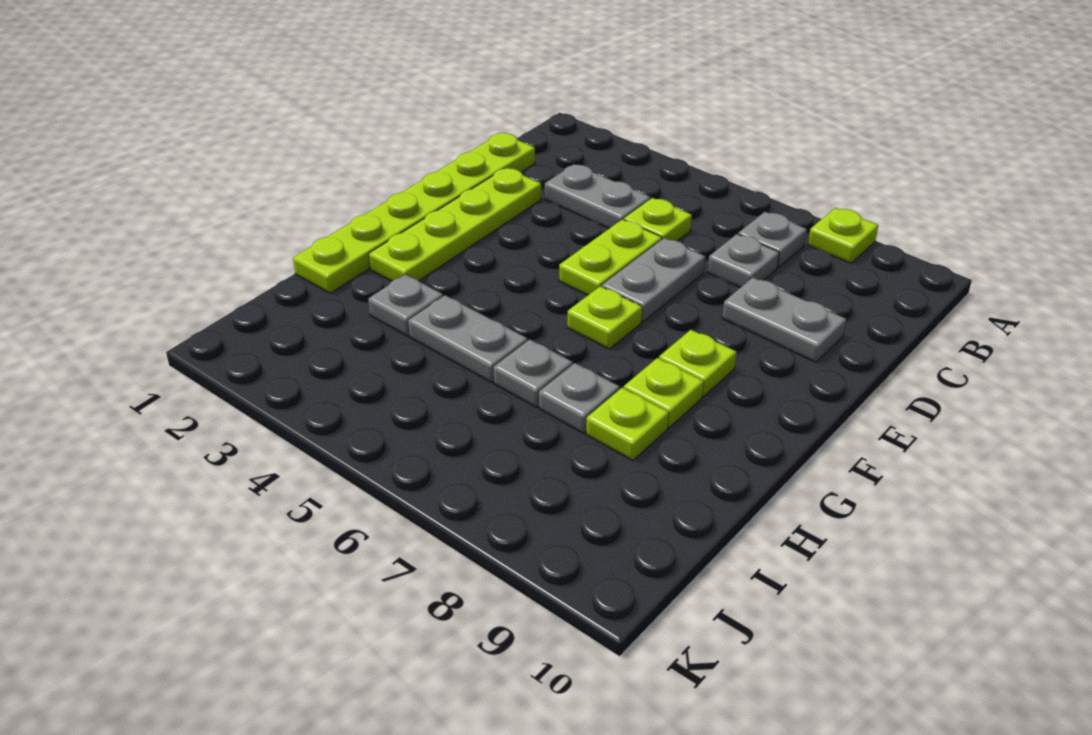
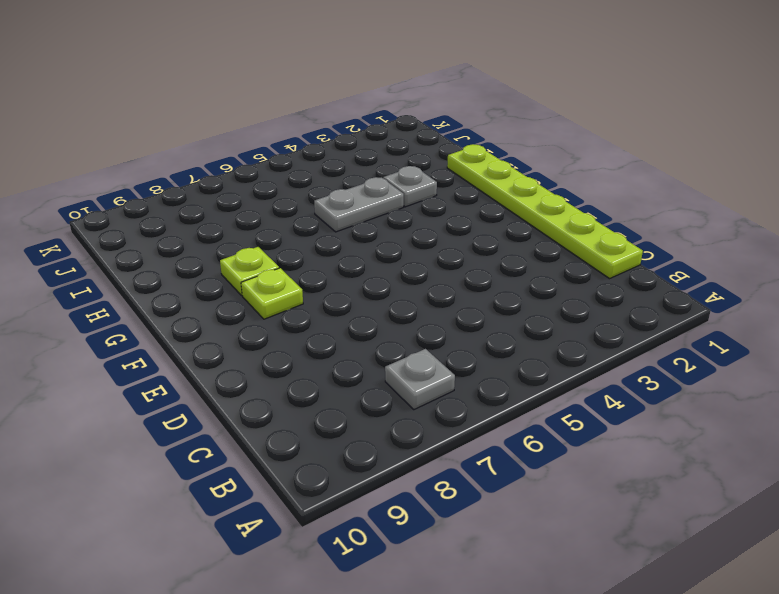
none -> lime plate A8 level 1
none -> grey plate C3:C4 level 1
none -> lime plate C5 level 1

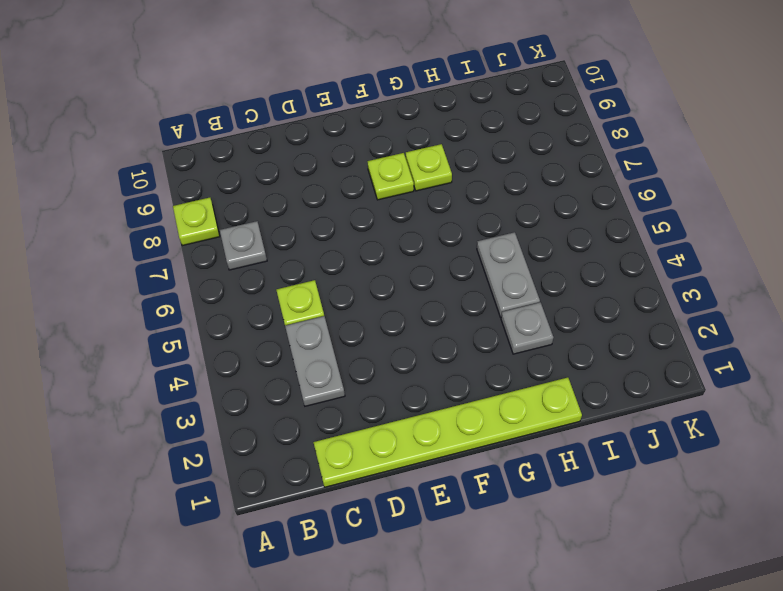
none -> grey plate C7 level 1
none -> lime plate D2:G2 level 1
none -> lime plate D5:E5 level 1

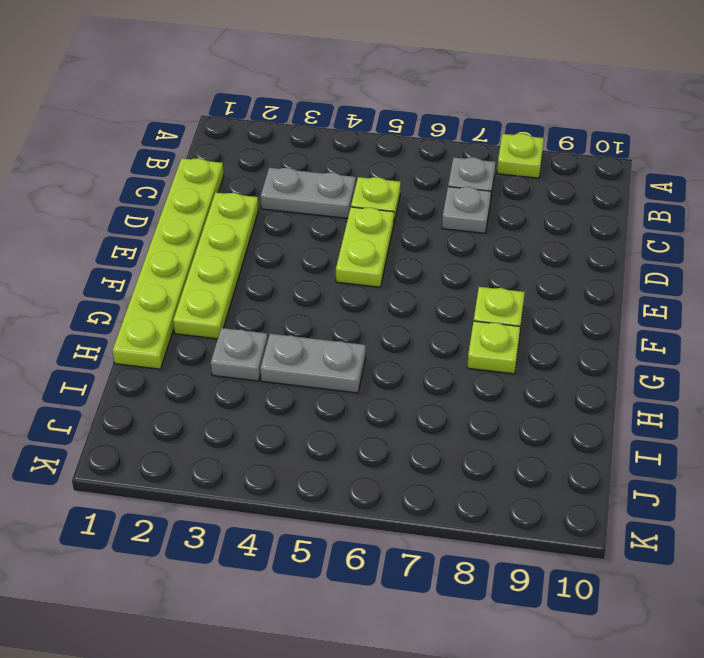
none -> grey plate D6:E6 level 1
none -> grey plate D8:D9 level 1
none -> lime plate F6 level 1

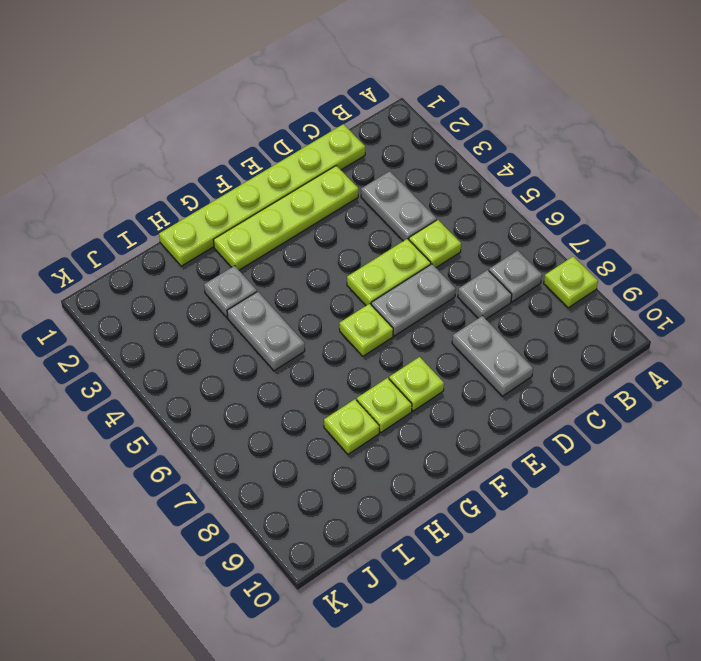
none -> grey plate H6 level 1
none -> grey plate H7 level 1

